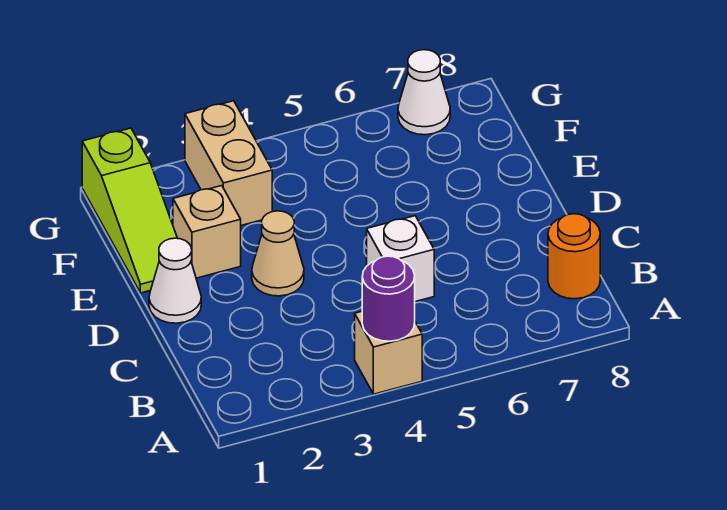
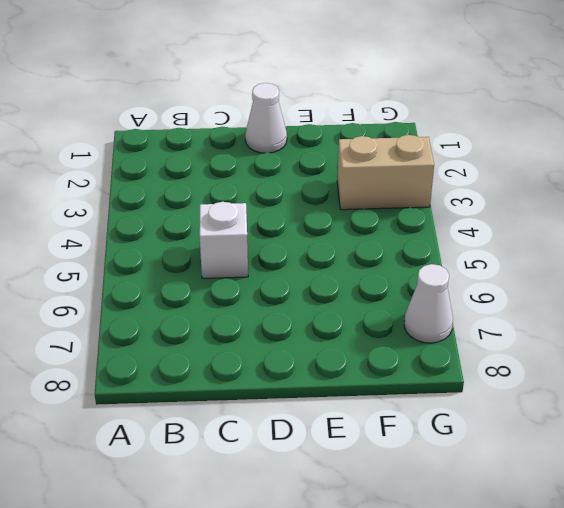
none -> tan brick A4 level 1
none -> orange round brick B8 level 1

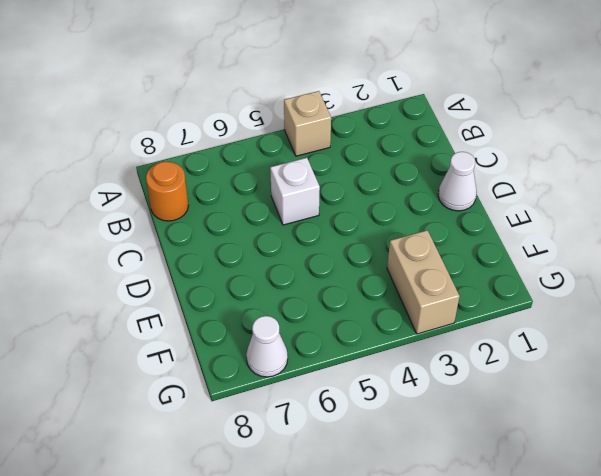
none -> tan cone D3 level 1
none -> lime slope E1:G1 level 1 top G

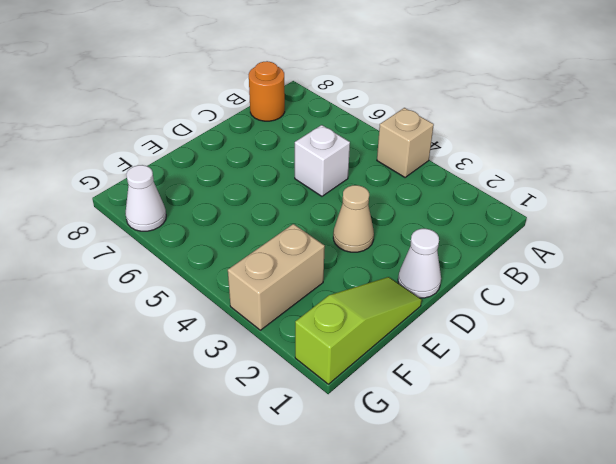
none -> tan brick E2 level 1
none -> purple round brick A4 level 2

